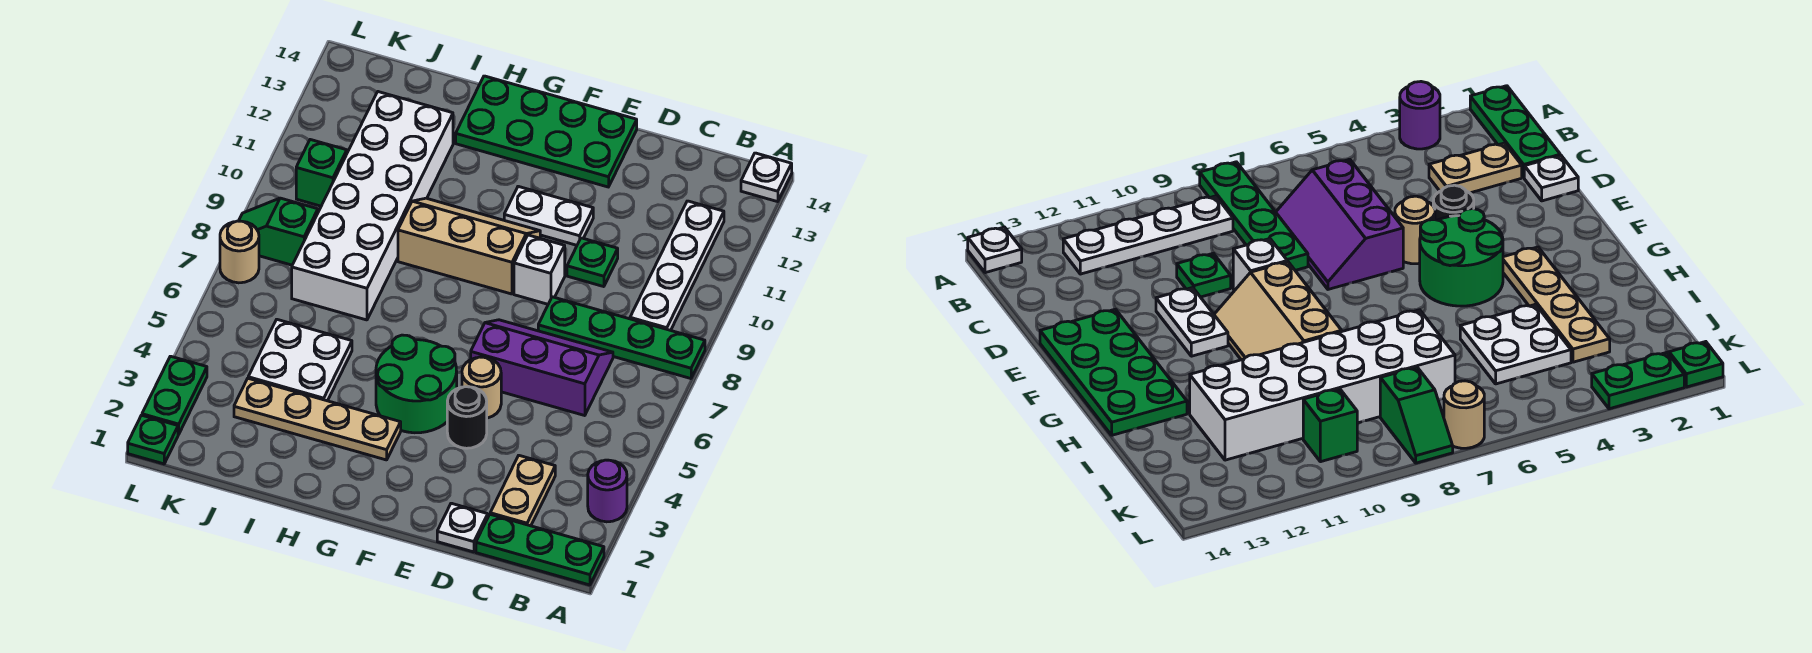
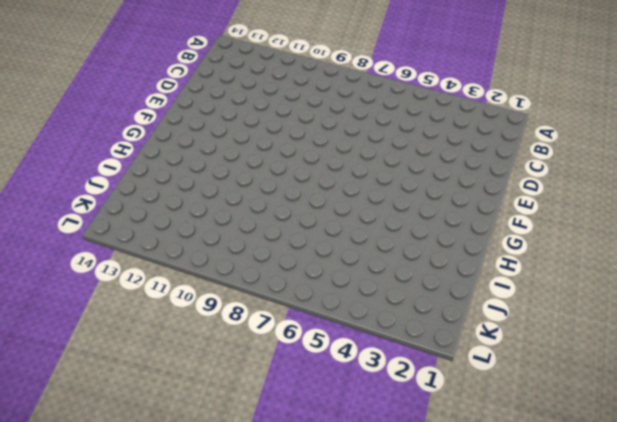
none -> green plate A1:C1 level 1
none -> purple round brick A3 level 1
none -> green plate A8:D8 level 1

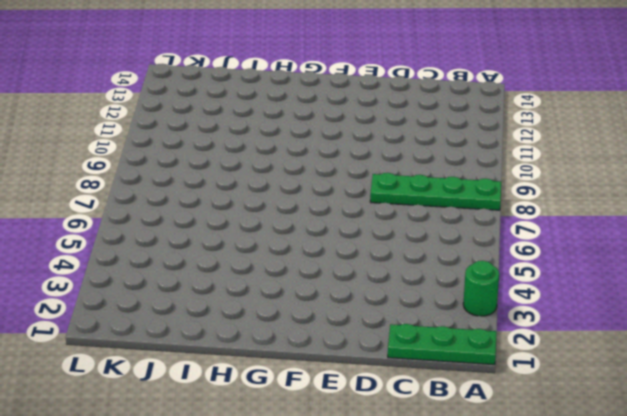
green round brick A3 level 1 -> purple round brick A3 level 1
none -> white plate A14 level 1
none -> white plate B9:B12 level 1
none -> tan plate C2:C3 level 1

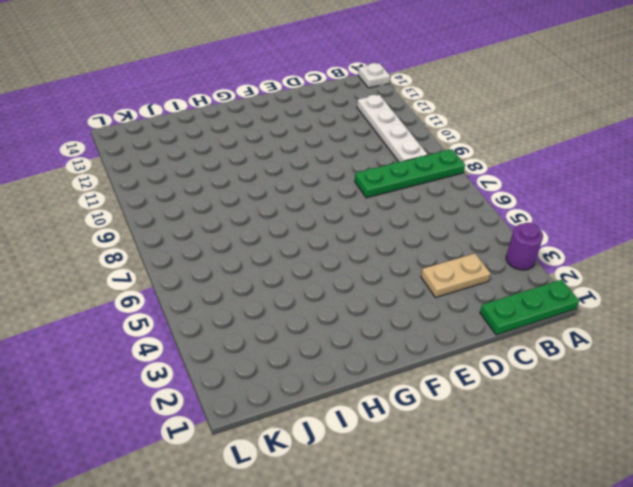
tan plate C3:D3 level 1 -> tan plate C2:C3 level 1
none -> purple slope C6:E7 level 1 top 6
none -> white plate D1 level 1
none -> green plate D10 level 1

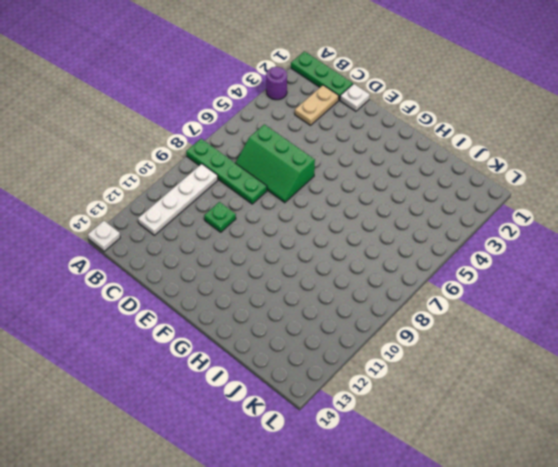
green slope C6:E7 level 1 top 6 -> purple slope C6:E7 level 1 top 6
none -> black round brick E4 level 1
none -> tan round brick E5 level 1
none -> white brick E9 level 1

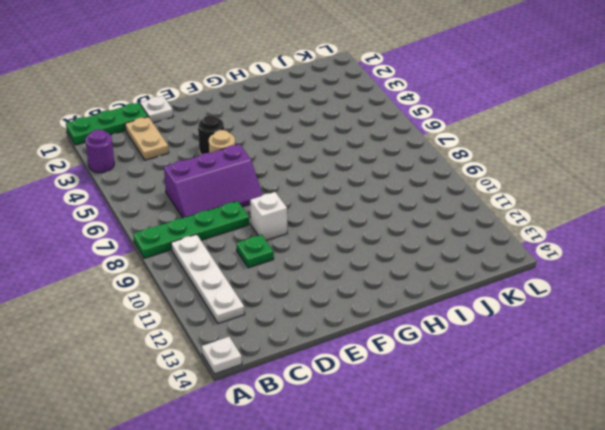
none -> white plate E11:F11 level 1
none -> green plate E13:H14 level 1
none -> green round brick F4:G5 level 1

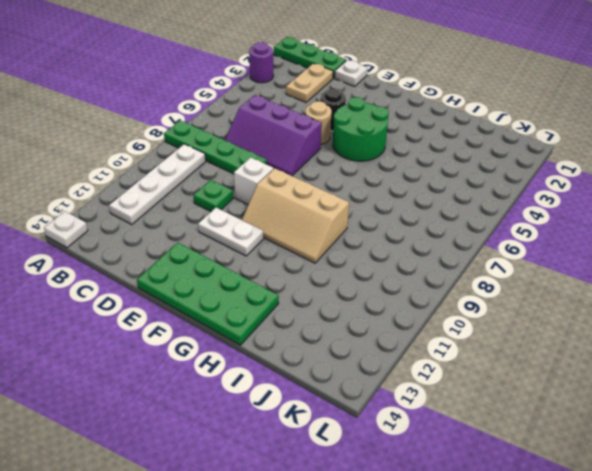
none -> tan plate G3:J3 level 1
none -> white plate I4:J5 level 1
none -> white brick I7:J12 level 1

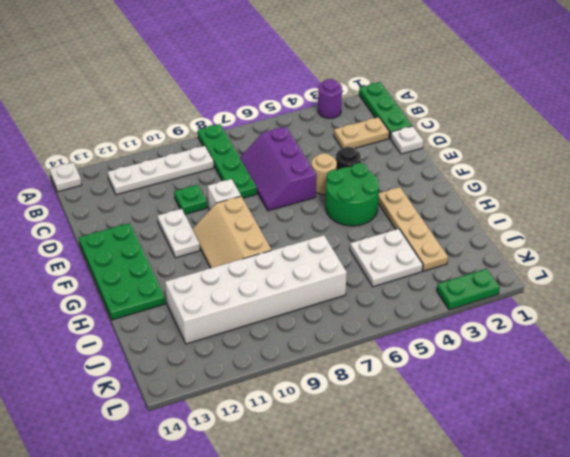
none -> green slope K8:L8 level 1 top K
none -> green brick K10 level 1
none -> green plate L1 level 1

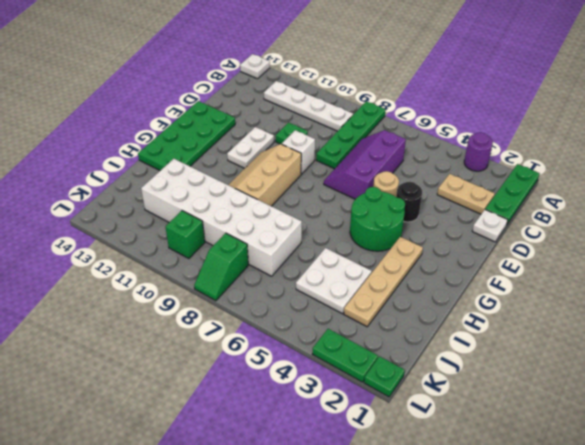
none -> tan round brick L7 level 1

